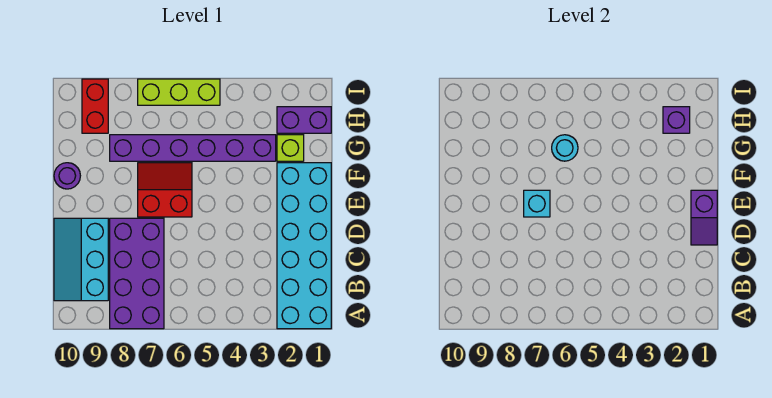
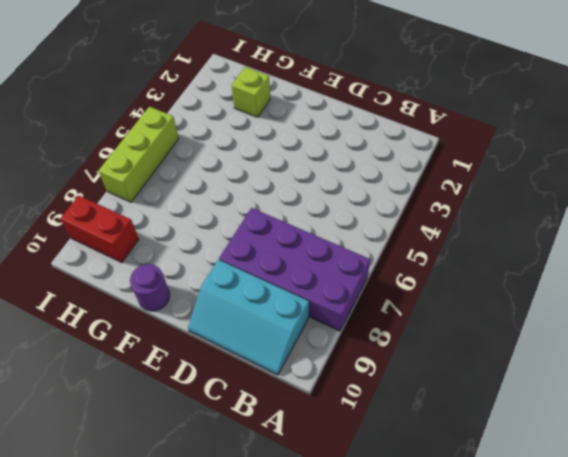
none -> cyan brick A1:F2 level 1
none -> red slope E6:F7 level 1 top E
none -> purple brick G3:G8 level 1

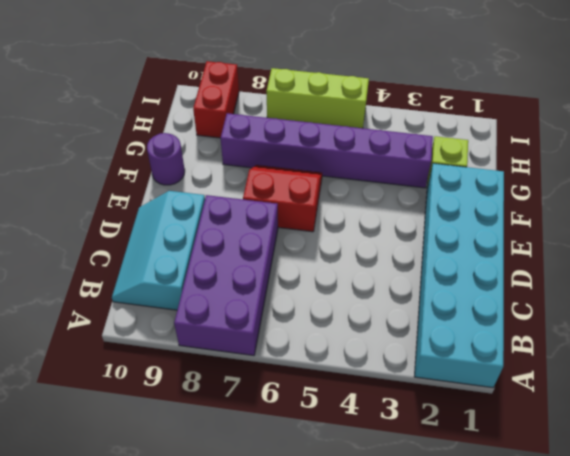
none -> purple brick H1:H2 level 1
none -> purple slope D1:E1 level 2 top E
none -> cyan brick E7 level 2

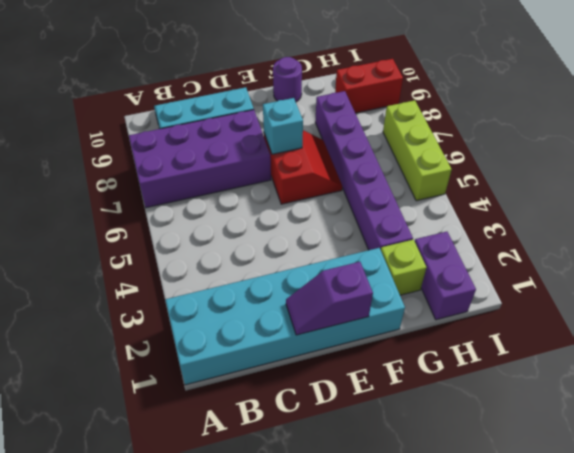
none -> cyan round brick G6 level 2
none -> purple brick H2 level 2

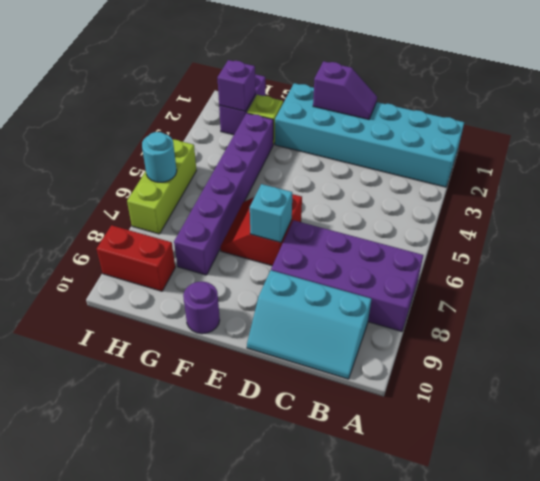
cyan round brick I6 level 2 -> cyan round brick G6 level 2

